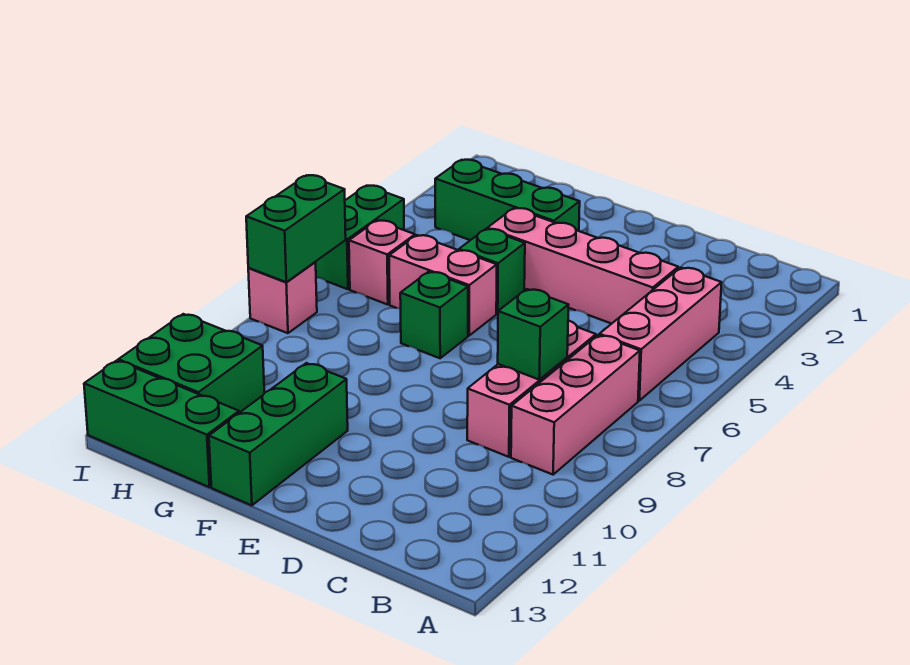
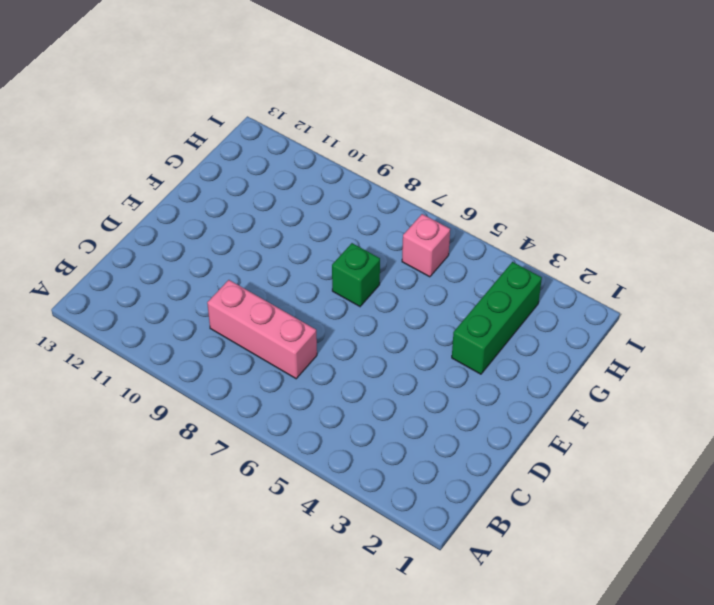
none -> pink brick B4:B6 level 1
none -> pink brick B7:B9 level 1
none -> pink brick C4:F4 level 1

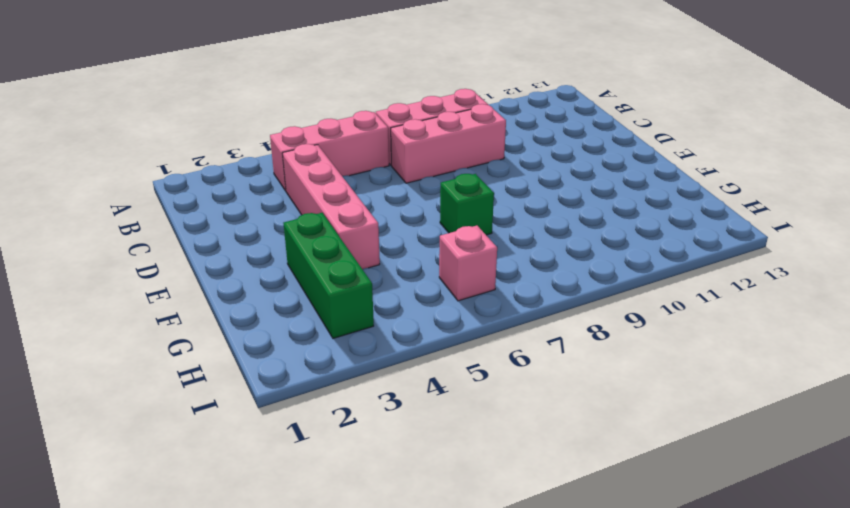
none -> green brick F5 level 1
none -> pink brick F6:G6 level 1
none -> green brick F11:F13 level 1

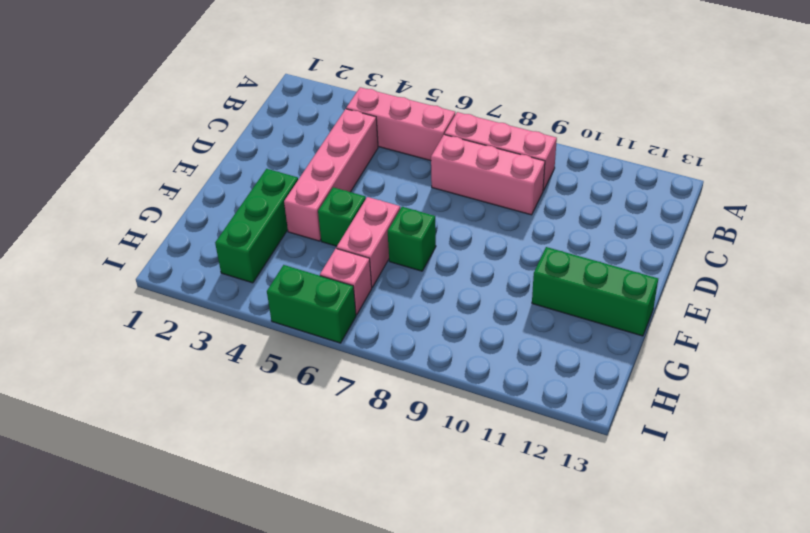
none -> green brick G13:I13 level 1
none -> green brick H11:I12 level 1
none -> pink brick I8 level 1

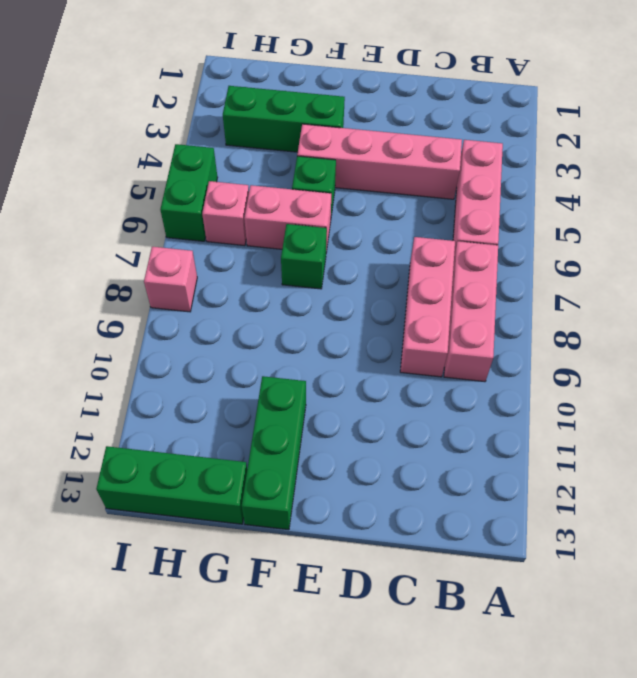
none -> green brick H11:I12 level 1
none -> green brick C8 level 2
none -> green brick I7:I8 level 2

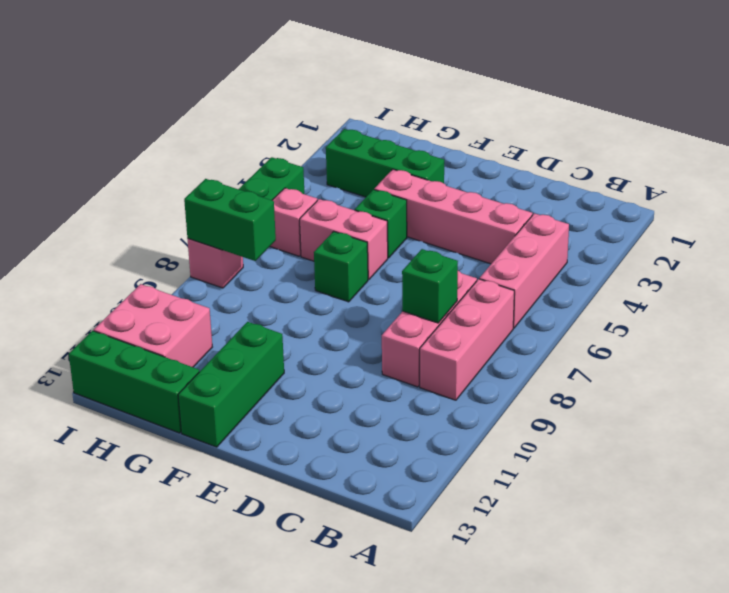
green brick H8:I8 level 2 -> green brick I7:I8 level 2
pink brick H11:I12 level 1 -> green brick H11:I12 level 1

